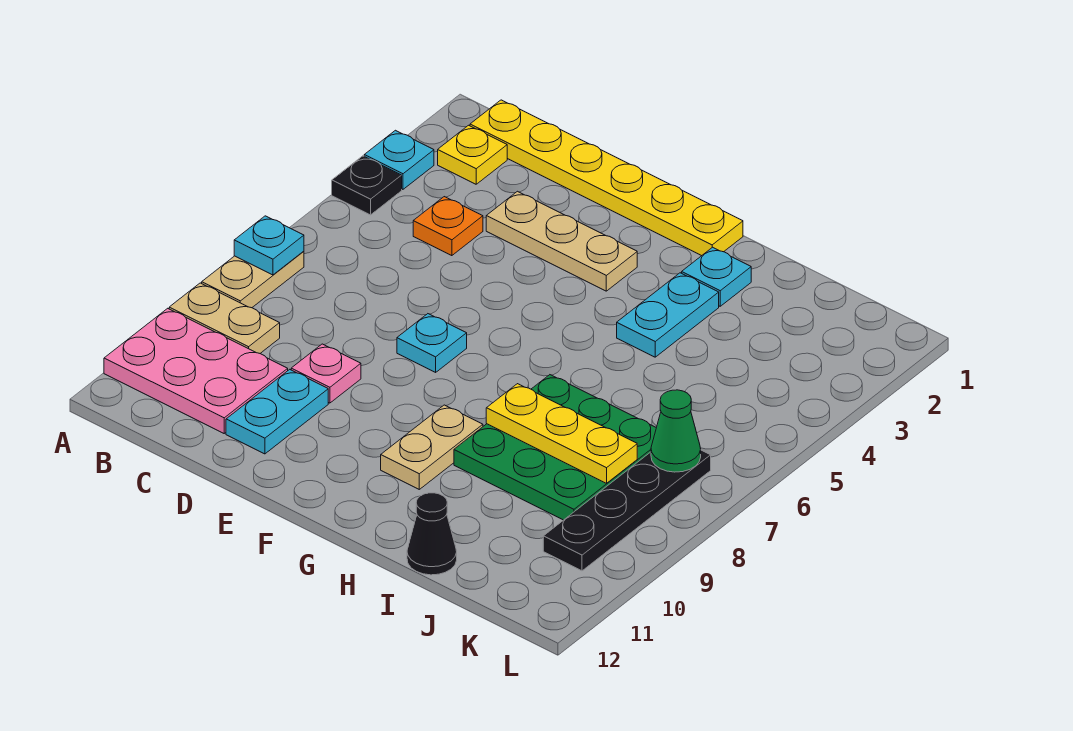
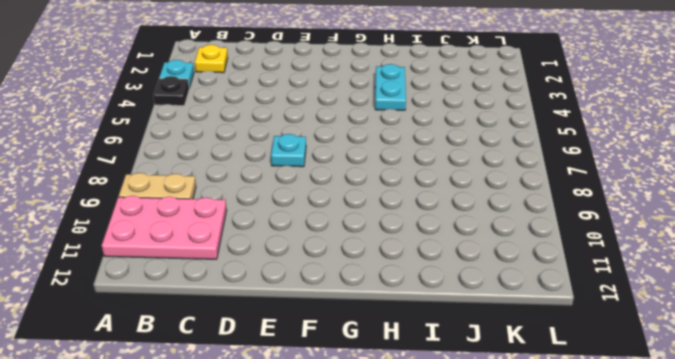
none -> tan plate A7:A8 level 1
none -> yellow plate B1:G1 level 1
none -> orange plate C4 level 1

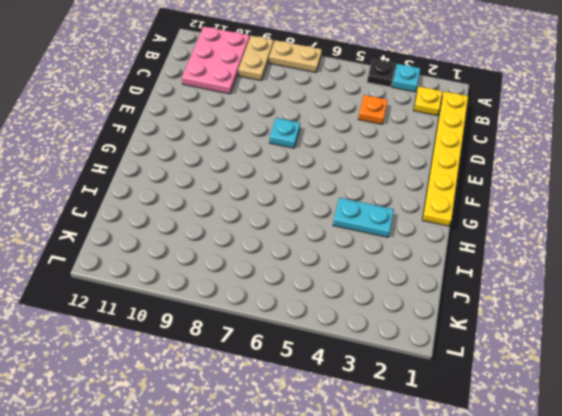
none -> tan plate D3:F3 level 1
none -> pink plate D9 level 1
none -> cyan plate D10:D11 level 1

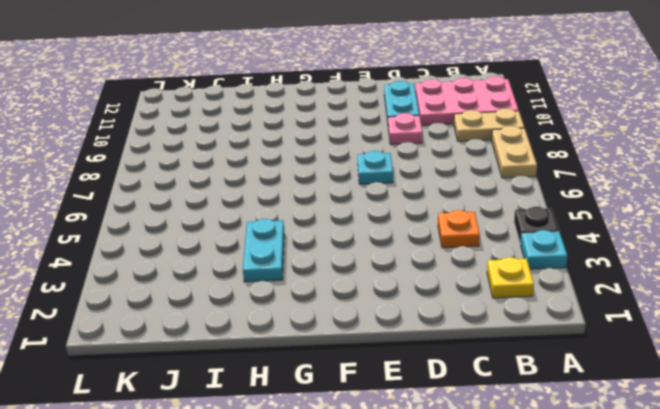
none -> yellow plate B1:G1 level 1
none -> tan plate D3:F3 level 1
none -> tan plate G9:G10 level 1

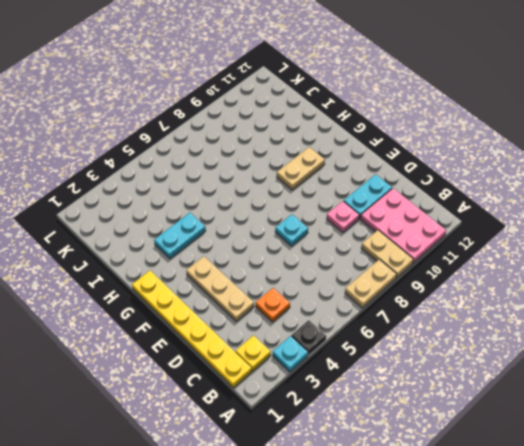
none -> cyan plate H2 level 1
none -> green plate H7:J9 level 1
none -> black cone I12 level 1

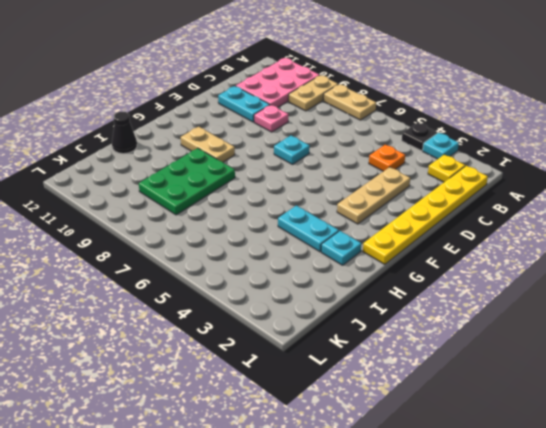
green plate H8:J9 level 1 -> green plate H7:J9 level 1
none -> black plate K7:K10 level 1
none -> cyan plate A7 level 2
none -> yellow plate H8:J8 level 2

